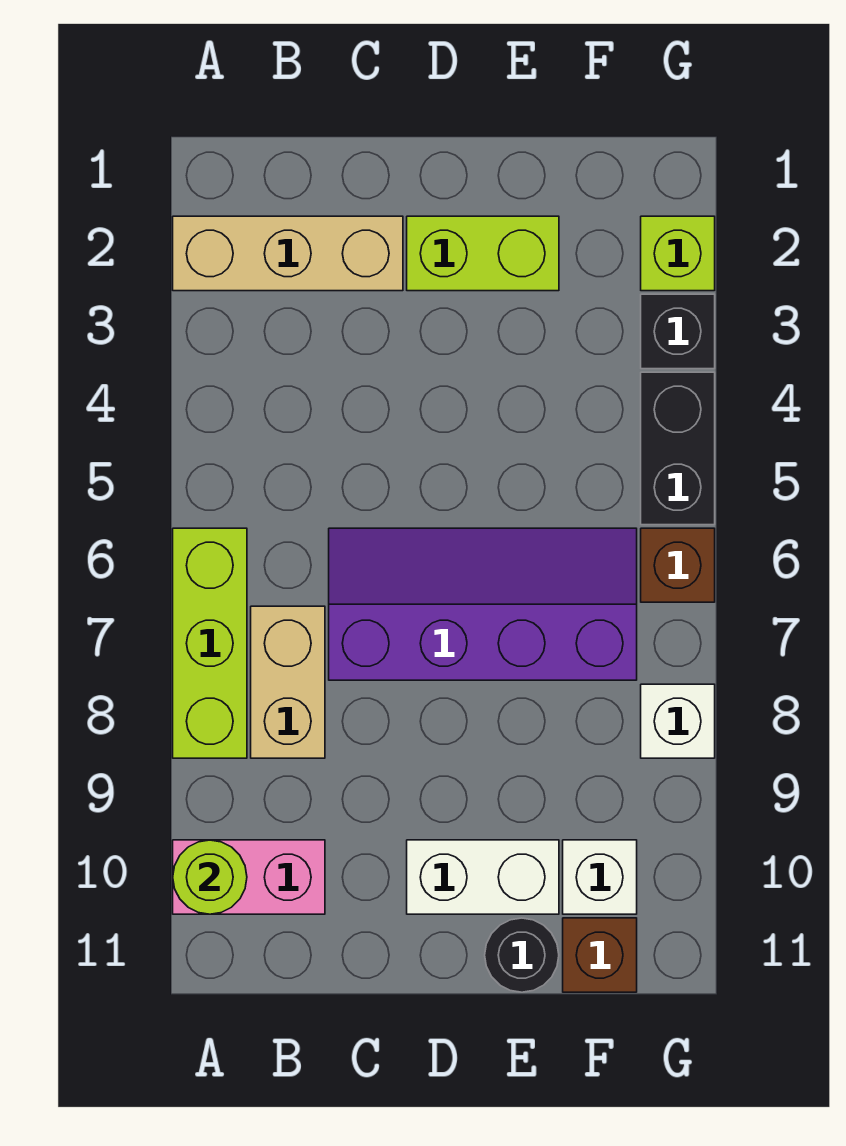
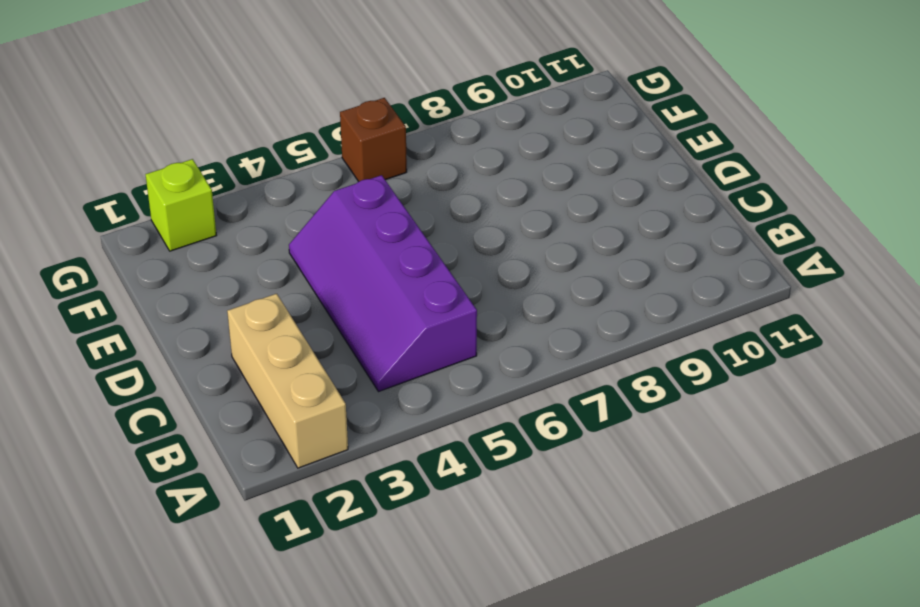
purple slope B4:E5 level 1 top 5 -> purple slope C6:F7 level 1 top 7
none -> lime brick A6:A8 level 1
none -> pink brick A10:B10 level 1
none -> tan brick B7:B8 level 1

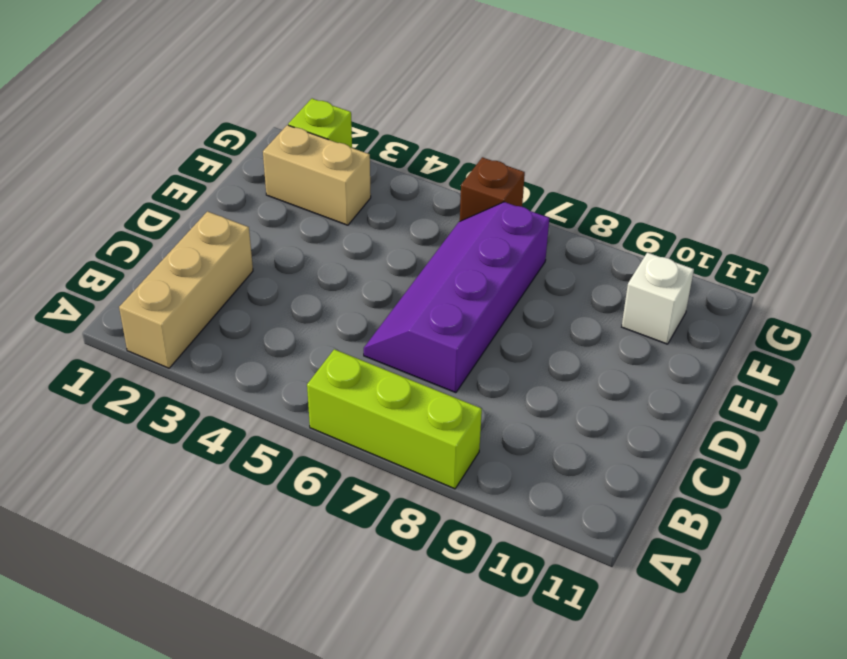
tan brick F2:F3 level 1 -> tan brick B7:B8 level 1
none -> pink brick A10:B10 level 1
none -> lime brick D2:E2 level 1
none -> white brick D10:E10 level 1

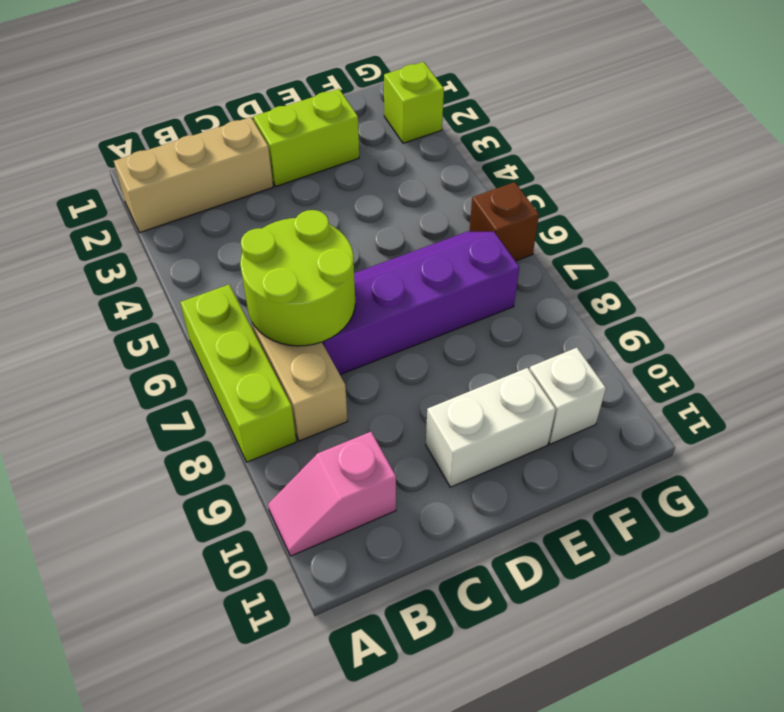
pink slope A10:B10 level 1 top B -> pink brick A10:B10 level 1
lime round brick B6:C7 level 2 -> none
none -> black round brick E11 level 1
none -> brown brick F11 level 1
none -> black brick G3 level 1

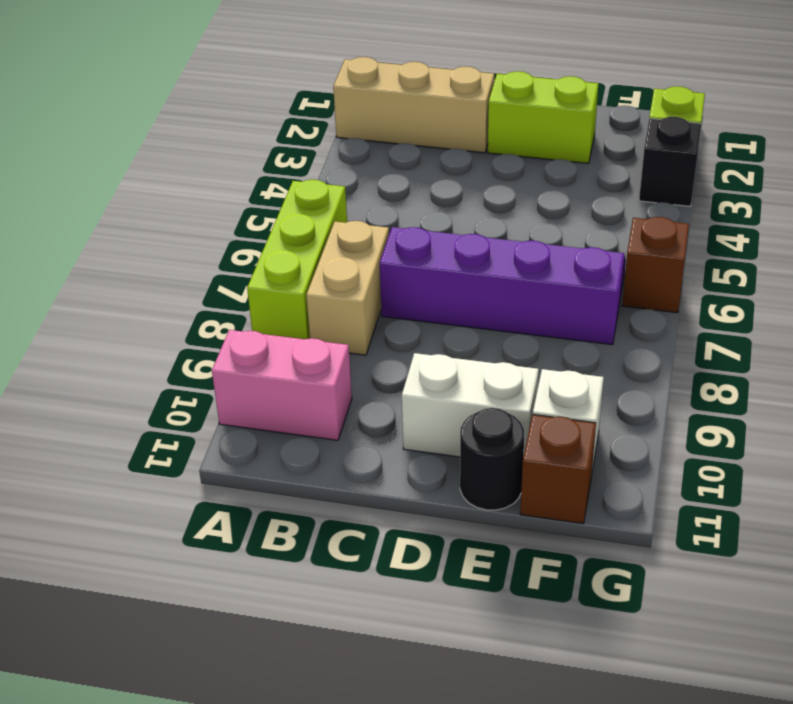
none -> black brick G4:G5 level 1
none -> white brick G8 level 1
none -> lime round brick A10 level 2

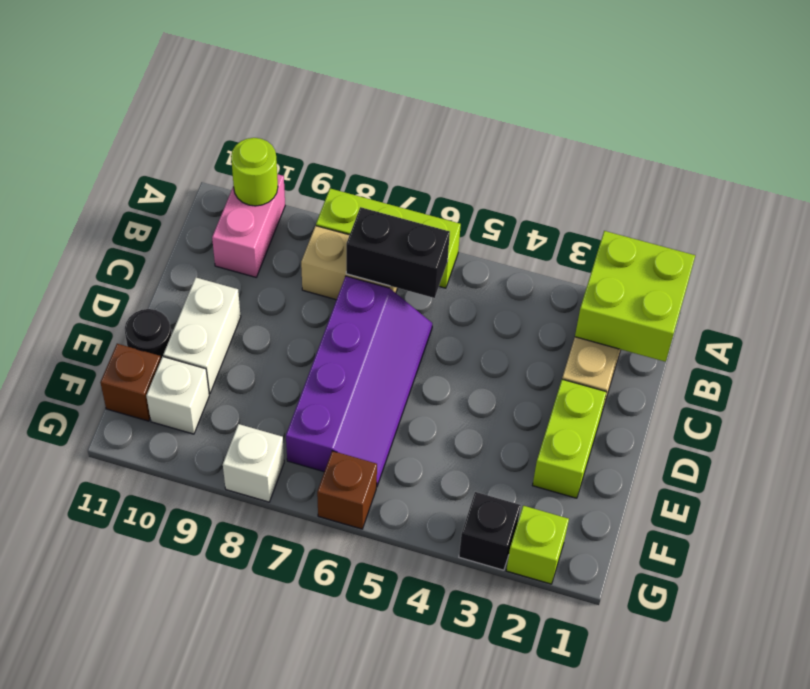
lime brick A1:B2 level 2 -> none
black brick B6:B7 level 2 -> black brick G4:G5 level 1

